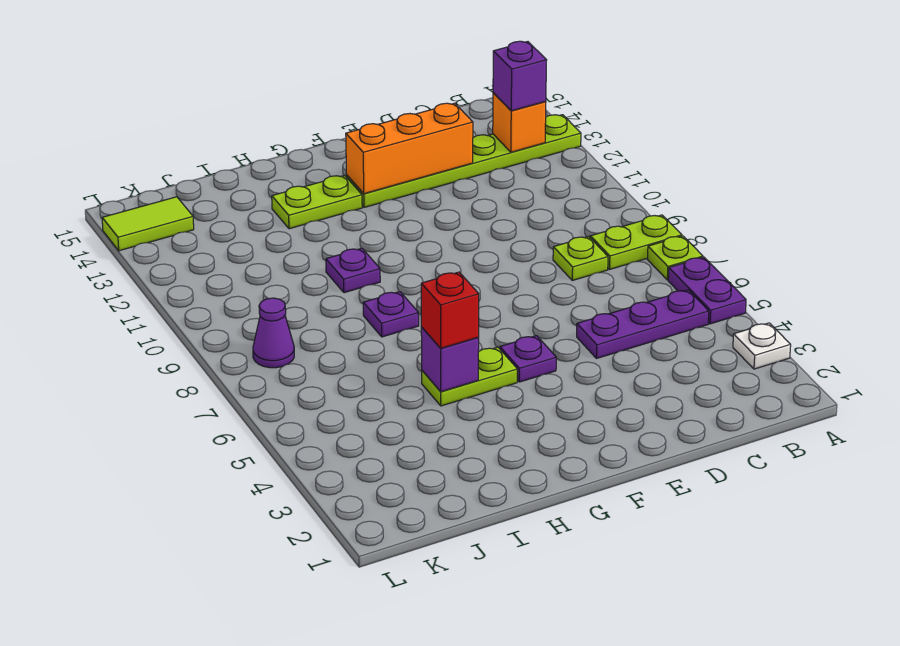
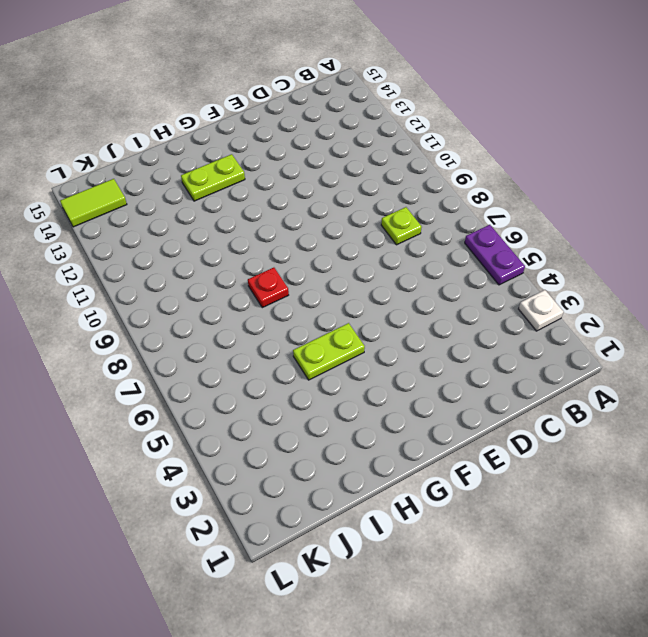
red plate H8 level 1 -> purple plate H8 level 1
none -> lime plate A7 level 1
none -> lime plate A8:B8 level 1
none -> lime plate A13:F13 level 1

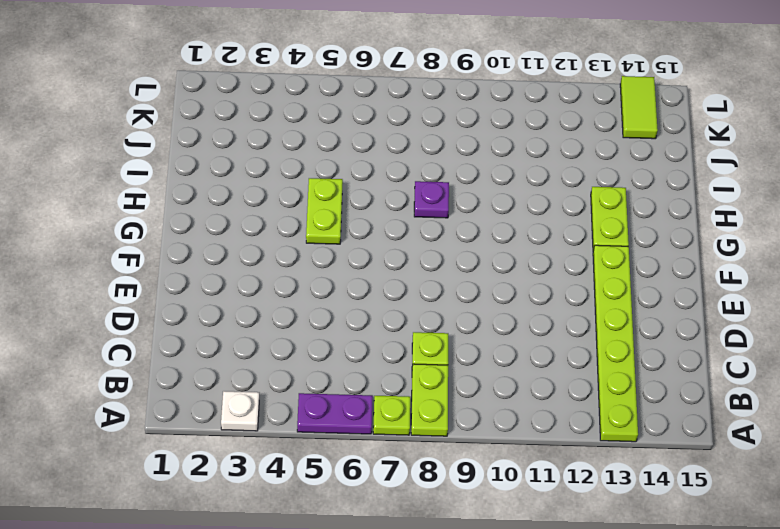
none -> purple plate B5:D5 level 1
none -> purple plate F5 level 1
none -> purple plate H10 level 1

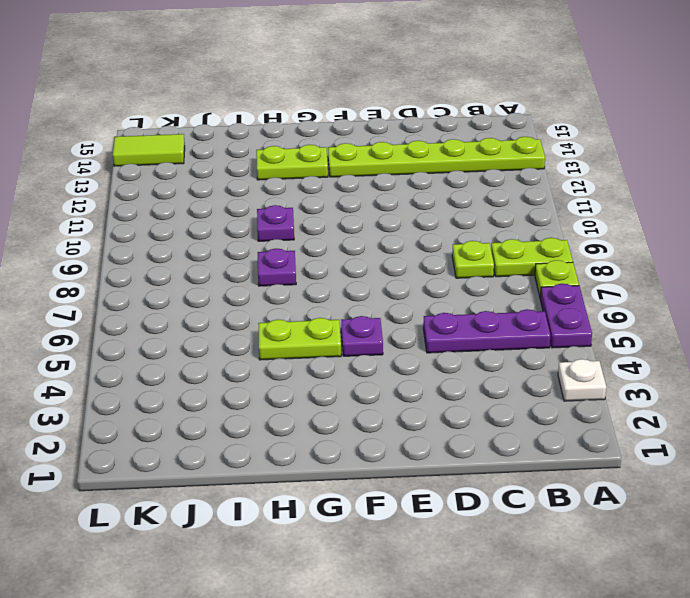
none -> purple cone K8 level 1
none -> orange brick B13 level 2
none -> orange brick D13:F13 level 2

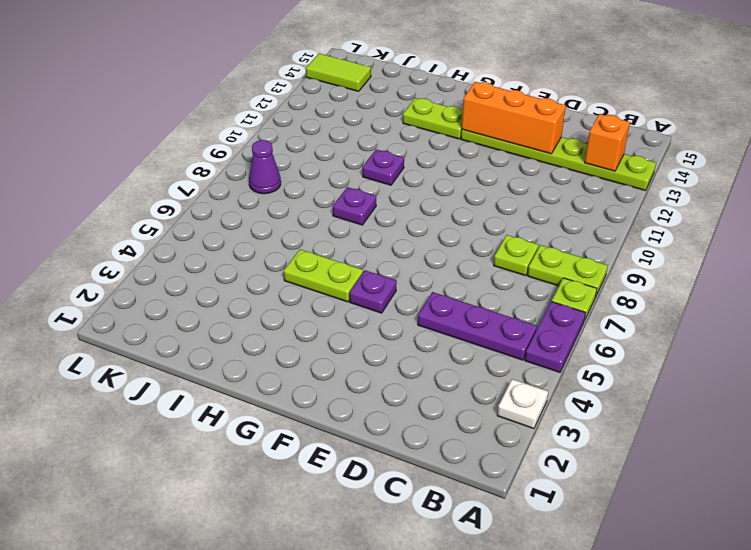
none -> purple brick H5 level 2
none -> purple brick B13 level 3
none -> red brick H5 level 3

